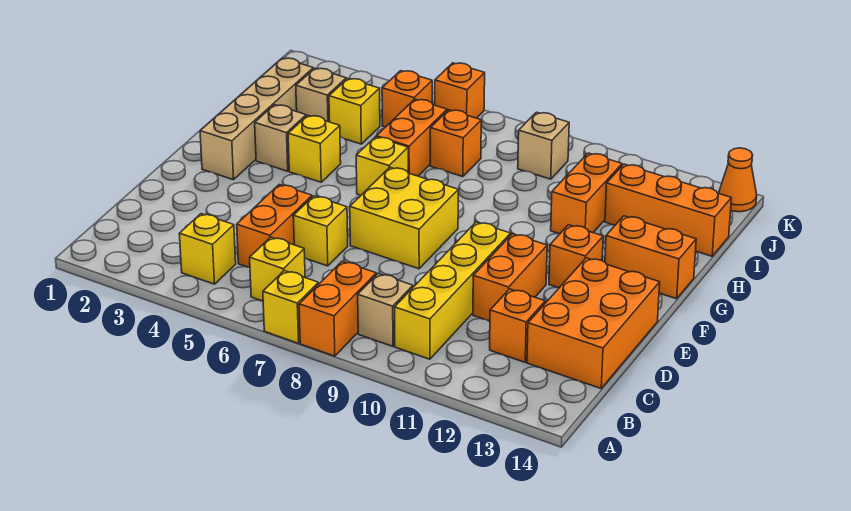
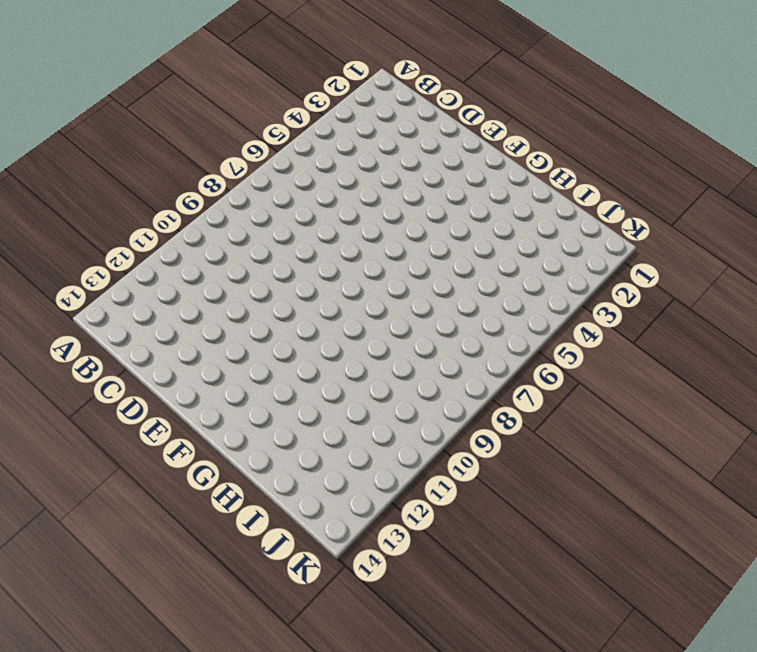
none -> yellow brick A7 level 1
none -> orange brick A8:B8 level 1
none -> yellow brick B4 level 1

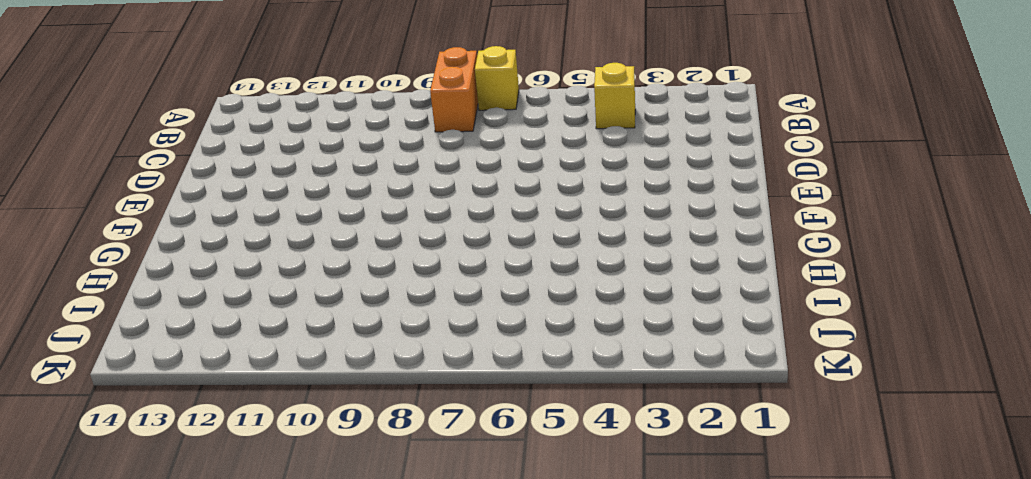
none -> yellow brick B6 level 1
none -> tan brick B9 level 1
none -> yellow brick B10:E10 level 1

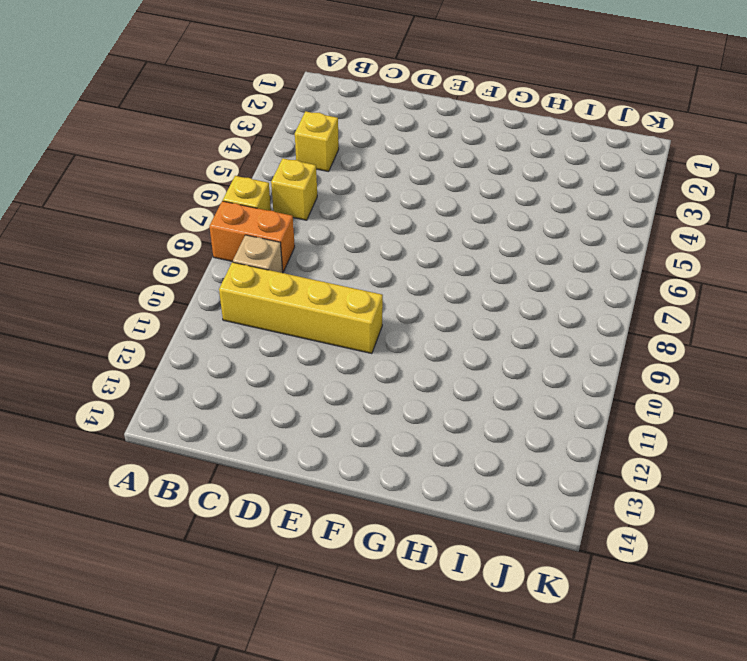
none -> orange brick C5:D5 level 1
none -> orange brick C12 level 1
none -> orange brick C13:E14 level 1

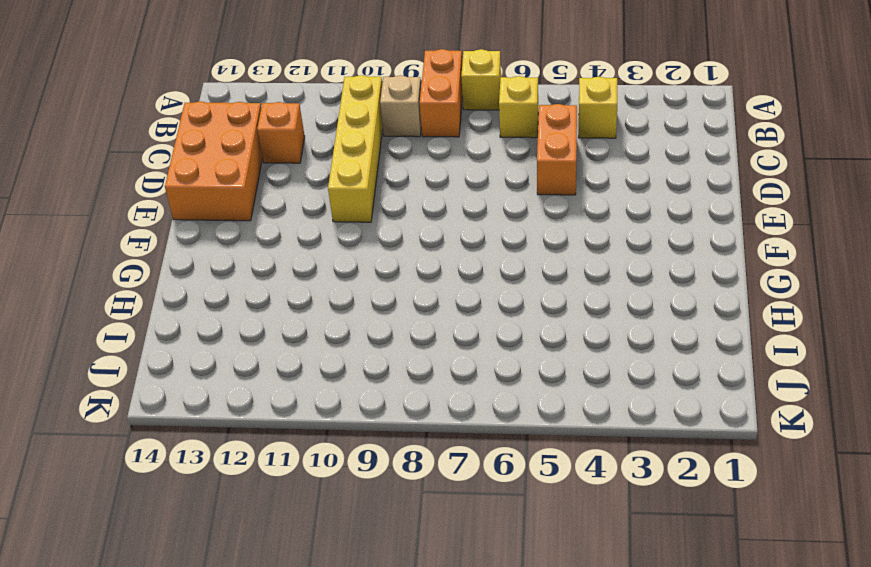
none -> yellow brick D6 level 1
none -> orange brick D11:E11 level 1
none -> yellow brick E7:F8 level 1

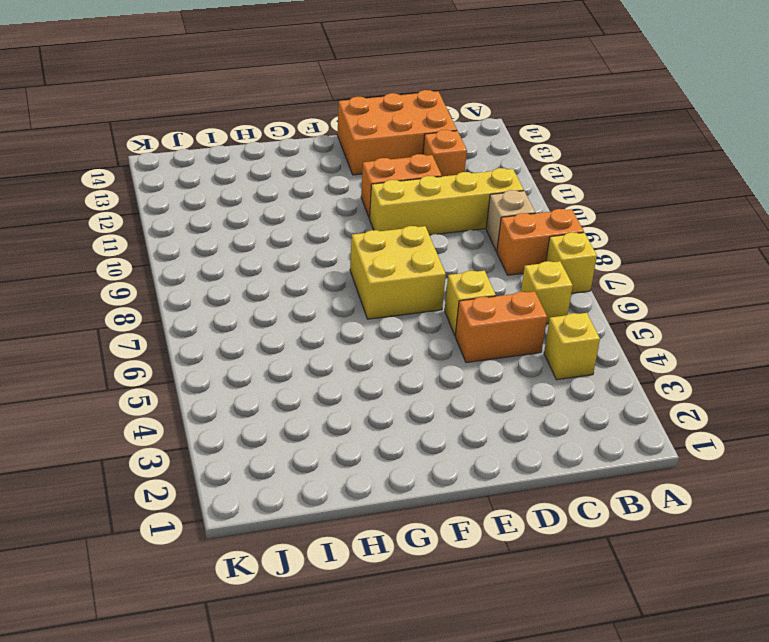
none -> tan brick F2:I2 level 1
none -> orange brick F12 level 1
none -> tan brick G3 level 1

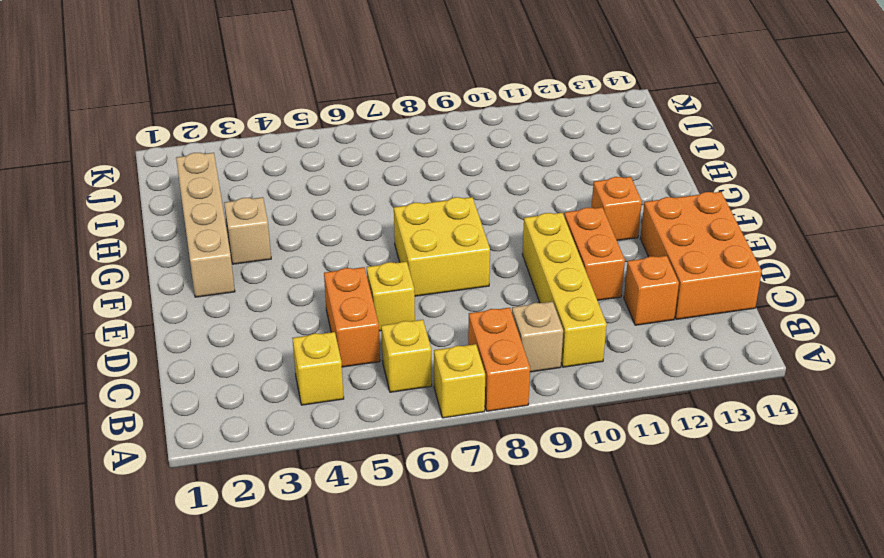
none -> yellow brick G4 level 1
none -> yellow brick G6 level 1
none -> orange brick G13:G14 level 1

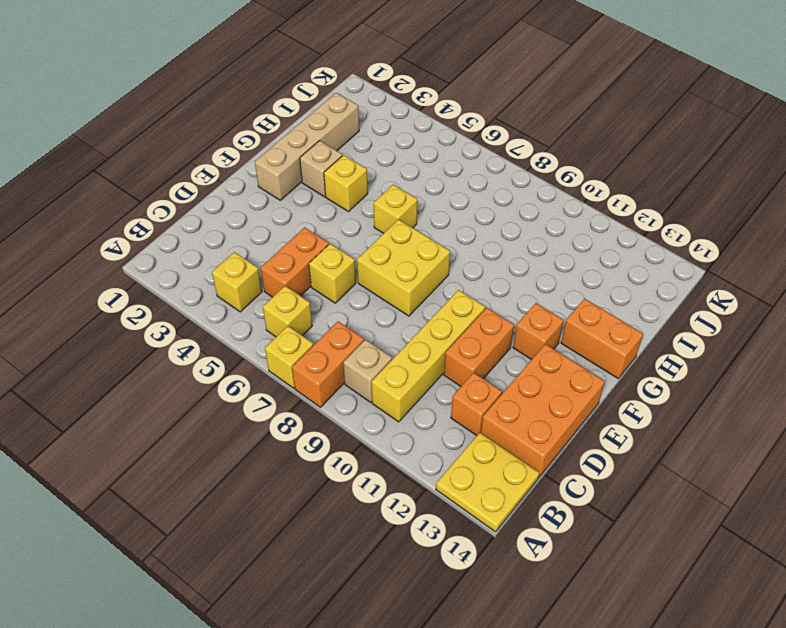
yellow plate A13:B14 level 1 -> none
none -> orange brick H6:I6 level 1
none -> orange brick H11:I11 level 1
none -> tan brick I3 level 1

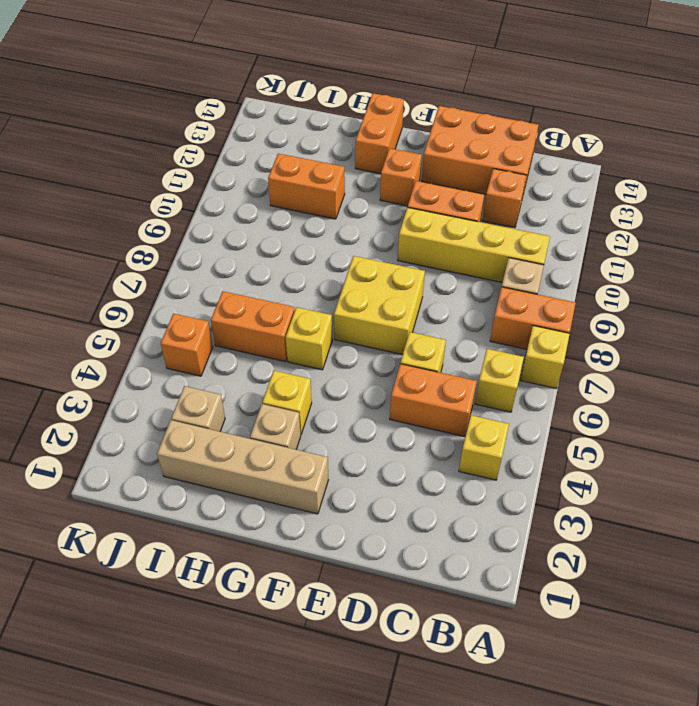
none -> yellow brick I4 level 1
none -> orange brick I7 level 1
none -> orange brick I12:I14 level 1

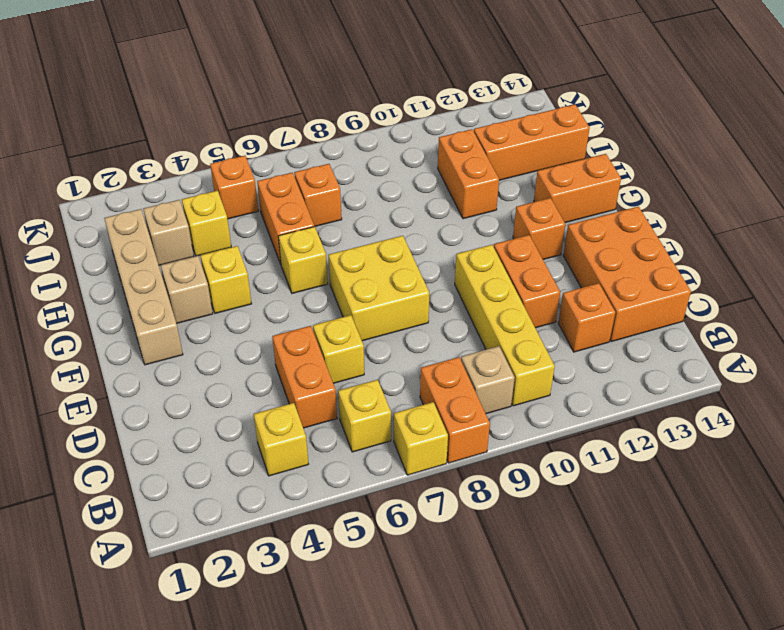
none -> tan brick J9 level 1
none -> orange brick K6 level 1
none -> orange cone K14 level 1

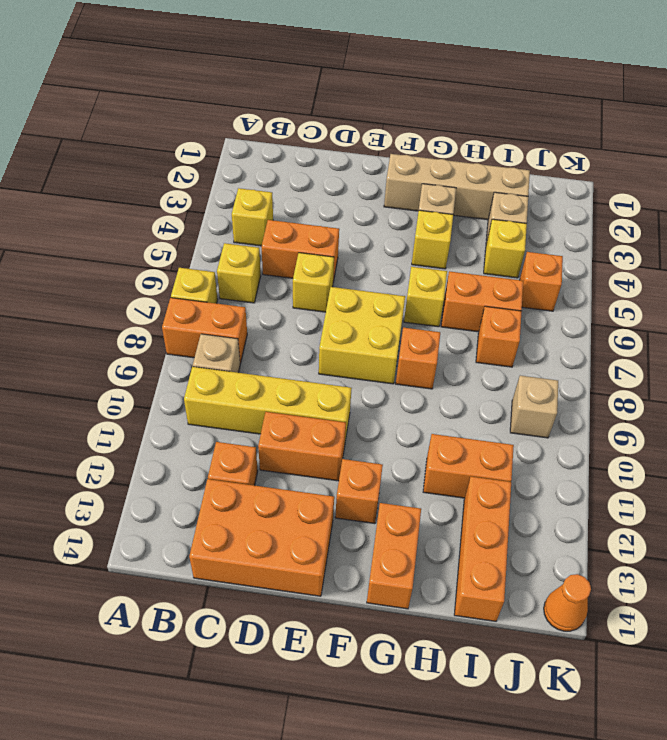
orange brick G8 level 1 -> orange brick K6 level 1

